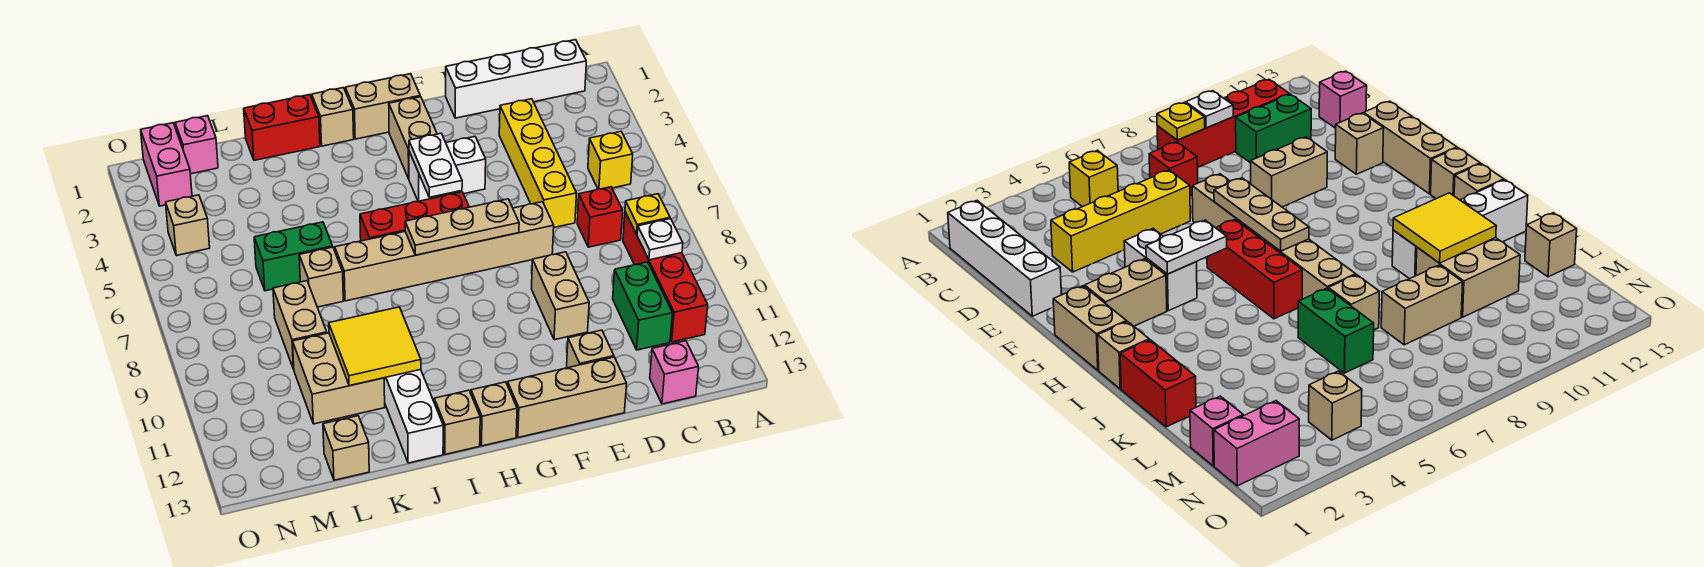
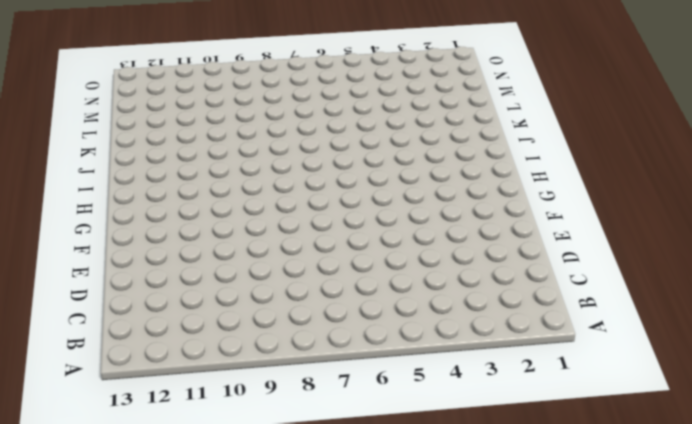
none -> white brick B1:E1 level 1
none -> yellow brick B5 level 1
none -> red brick B8:B11 level 1
none -> red brick C7 level 1

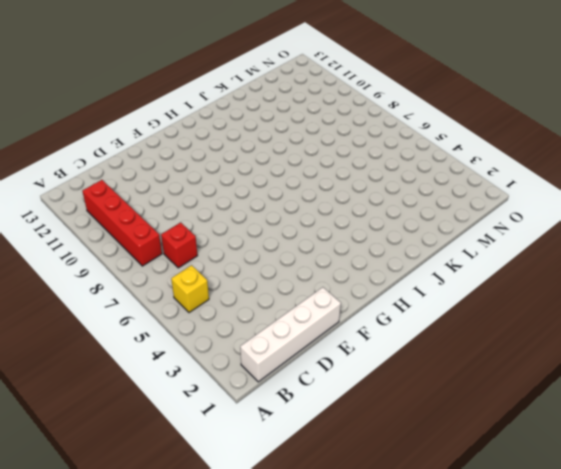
none -> green brick C10:C11 level 1
none -> pink brick C13 level 1
none -> yellow brick D3:D6 level 1
none -> tan brick E7:J7 level 1

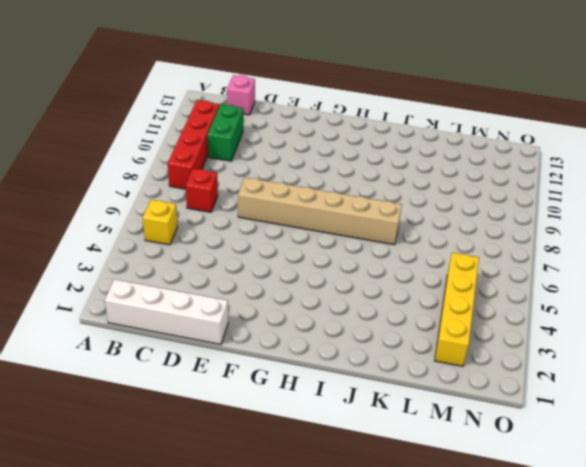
yellow brick M2:M5 level 1 -> yellow brick D3:D6 level 1
none -> tan brick E9:E10 level 1
none -> tan brick E12 level 1
none -> tan brick E13:G13 level 1
none -> white brick F4:G4 level 1

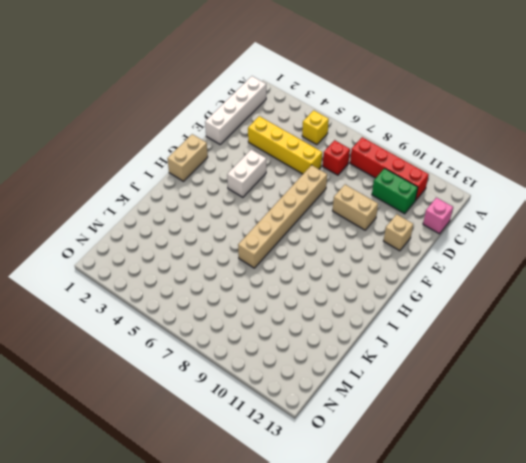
none -> tan brick E13:G13 level 1
none -> tan brick G2:G3 level 1
none -> red brick G6:I6 level 1
none -> tan brick H13 level 1

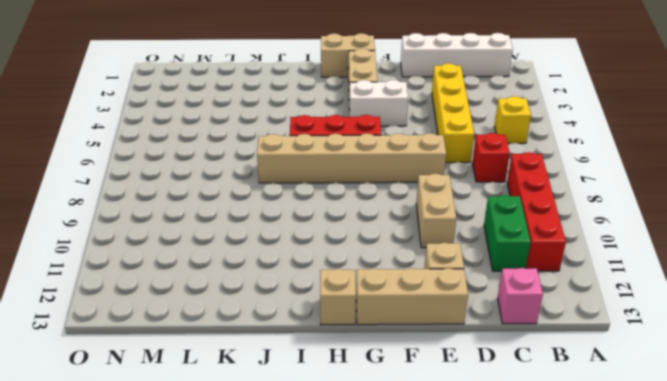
none -> tan brick I1 level 1
none -> tan brick I13 level 1
none -> red brick J1:K1 level 1
none -> white brick J10:J13 level 1

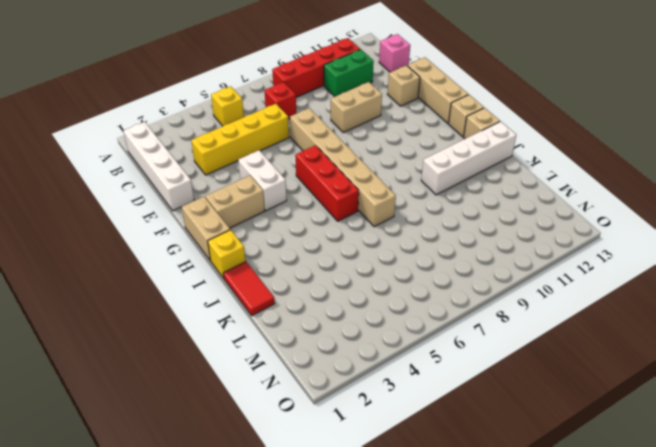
yellow brick I1 level 1 -> tan brick I1 level 1
red tile J1:K1 level 1 -> red brick J1:K1 level 1
none -> green brick K6:L6 level 1
none -> tan brick K7 level 1
none -> tan brick K10:L11 level 1
none -> tan brick L8:L9 level 1

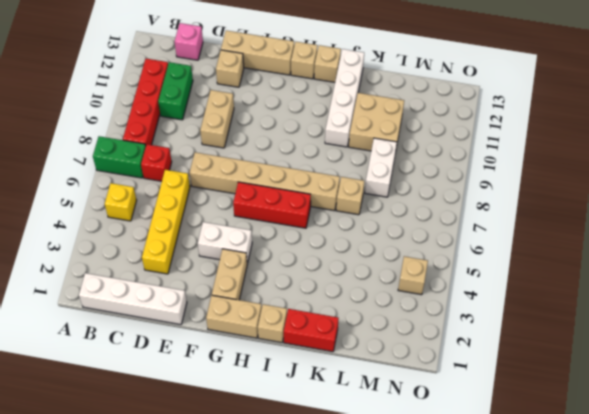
green brick A7:B7 level 1 -> green brick K6:L6 level 1
white brick L8:L9 level 1 -> tan brick L8:L9 level 1
none -> tan brick L13 level 1
none -> pink brick M1 level 1
none -> pink brick N1:N2 level 1
none -> yellow plate B8 level 2

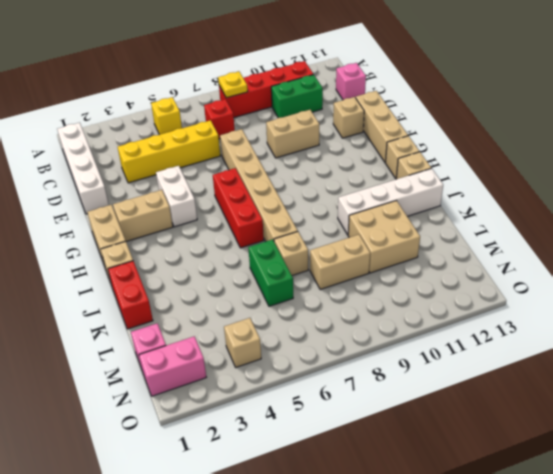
none -> tan brick L13 level 1
none -> white plate B9 level 2
none -> tan plate F7:H7 level 2
none -> white plate G4:G5 level 2

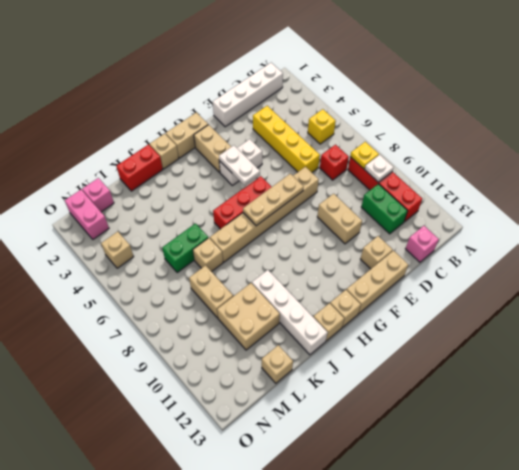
none -> yellow tile J10:K11 level 2

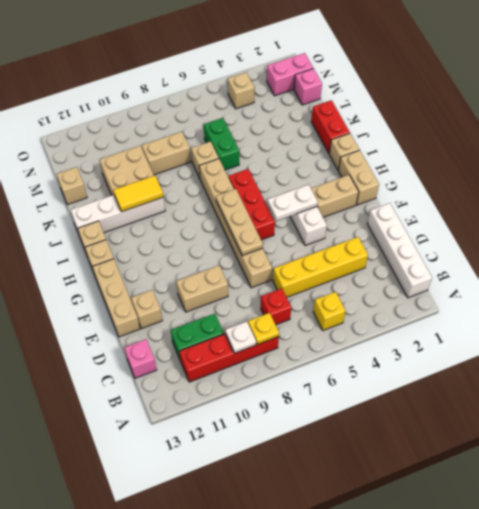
yellow tile J10:J11 level 2 -> yellow tile J10:K11 level 2

